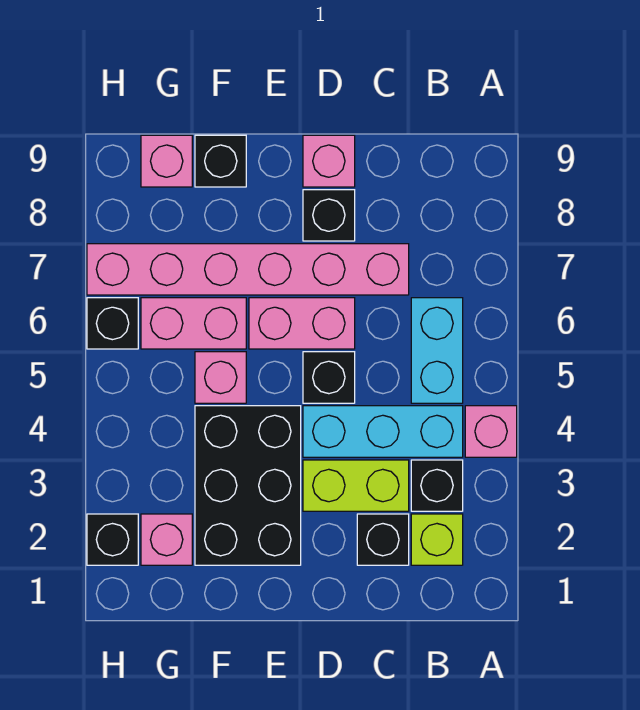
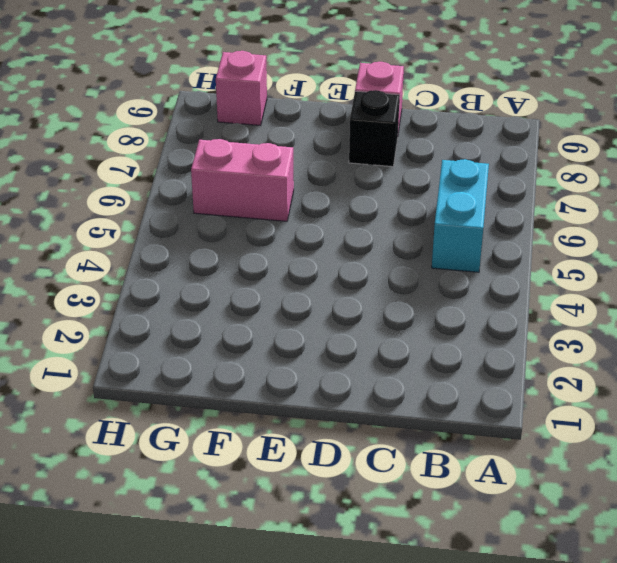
none -> pink brick A4 level 1
none -> lime brick B2 level 1
none -> black brick B3 level 1

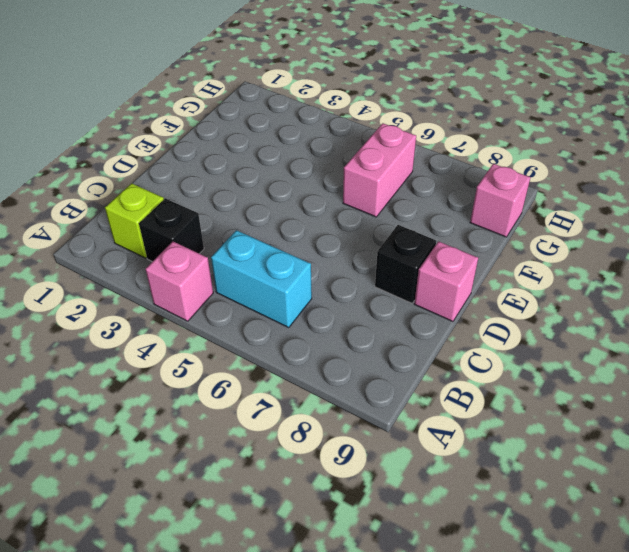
none -> cyan brick B4:D4 level 1
none -> black brick C2 level 1
none -> lime brick C3:D3 level 1

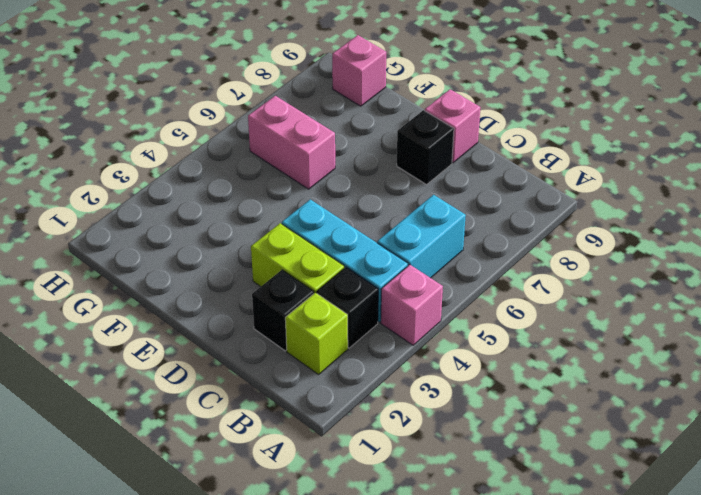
none -> pink brick C7:H7 level 1
none -> black brick D5 level 1
none -> pink brick D6:E6 level 1

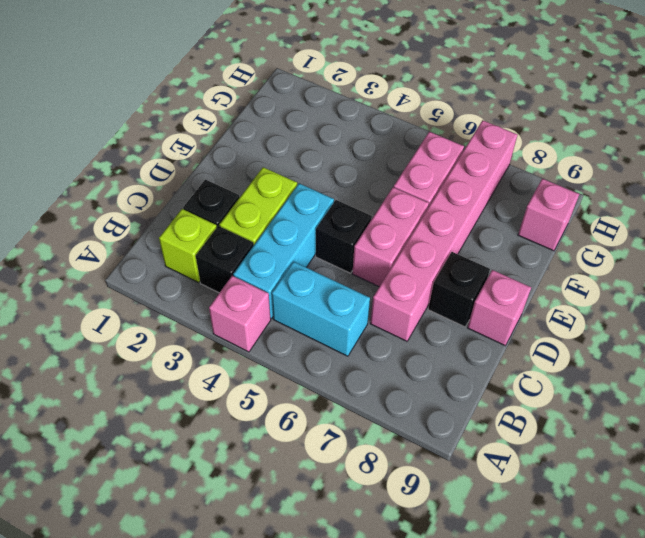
none -> black brick E2:F4 level 1
none -> pink brick F5 level 1
none -> black brick F9 level 1

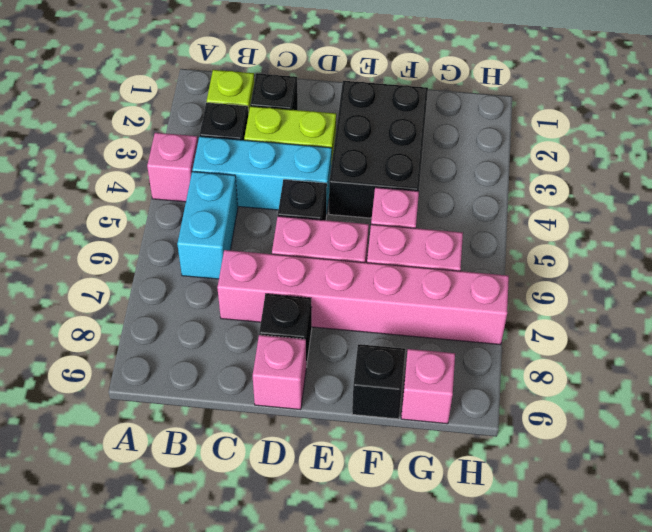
none -> pink brick G2 level 1
none -> black brick H2 level 1
none -> black brick H6 level 1

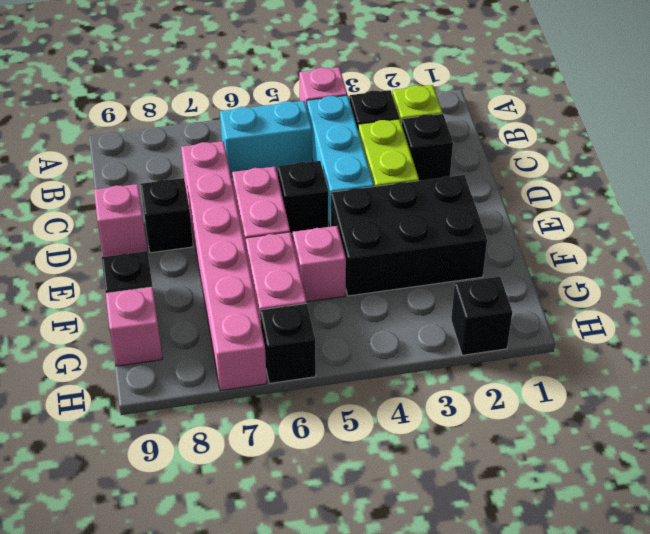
none -> pink brick G2 level 1

